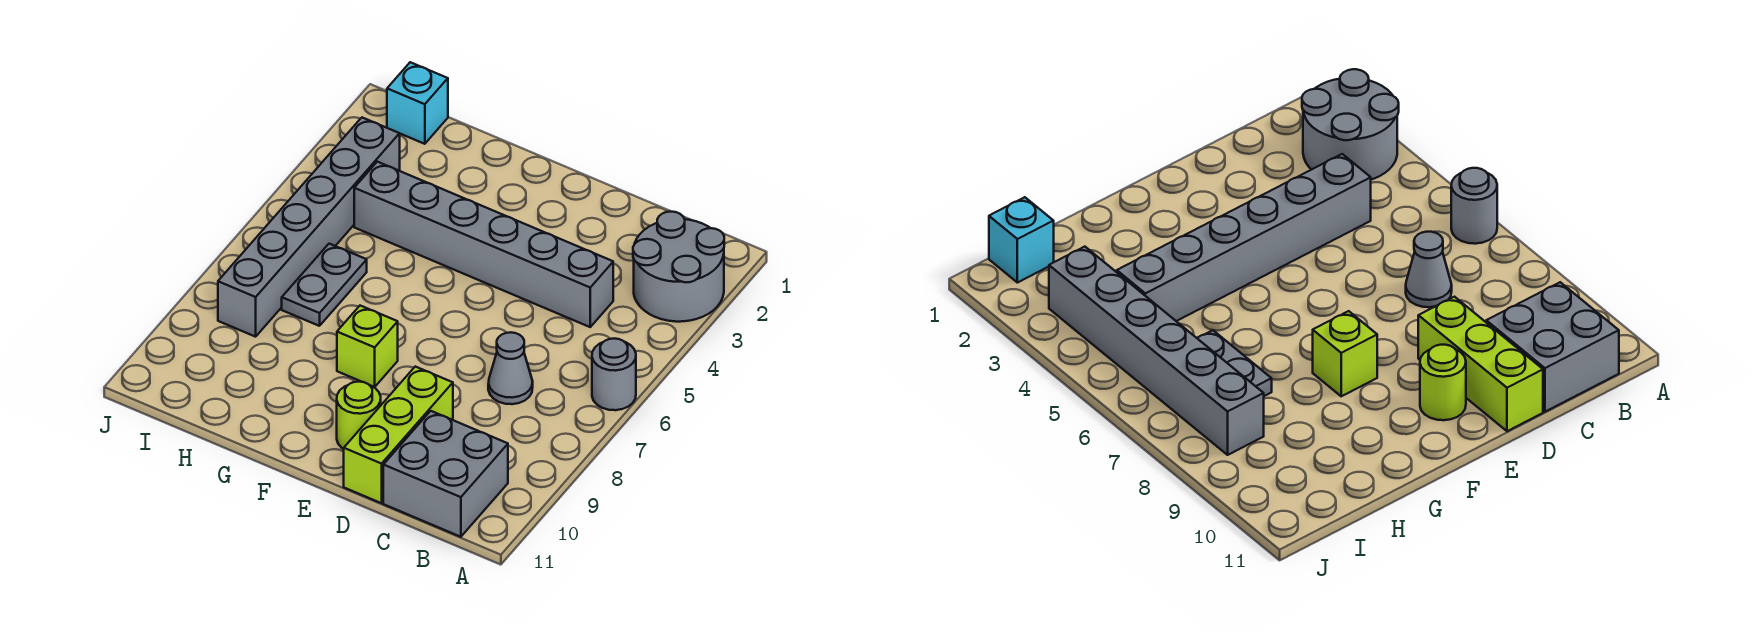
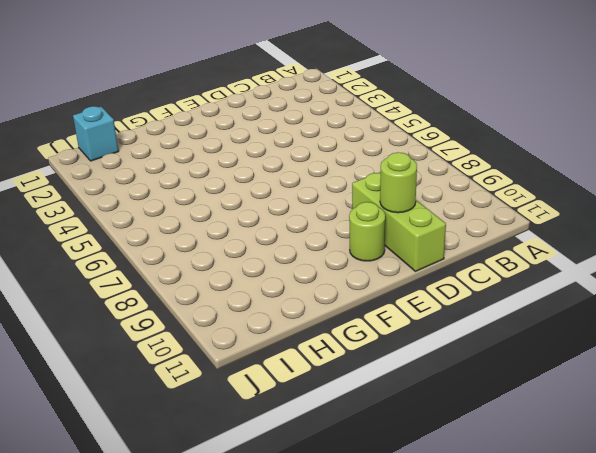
lime round brick D10 level 2 -> none
none -> grey round brick A2:B3 level 1
none -> grey round brick A6 level 1

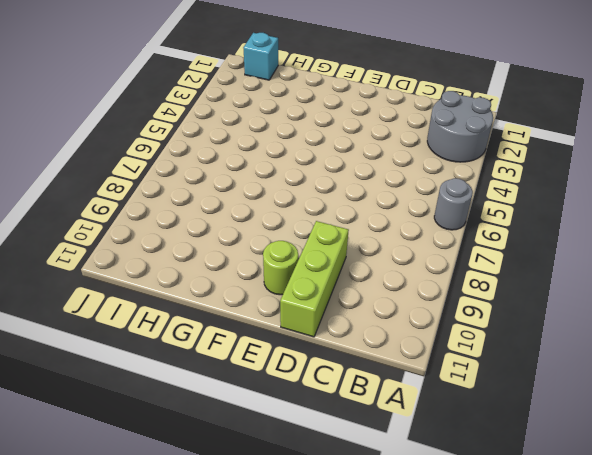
none -> grey brick B10:C11 level 1
none -> grey brick C4:H4 level 1

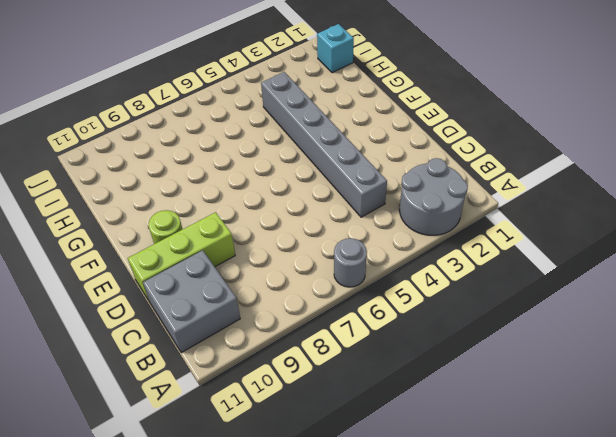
none -> grey cone C7 level 1
none -> lime brick F8 level 1

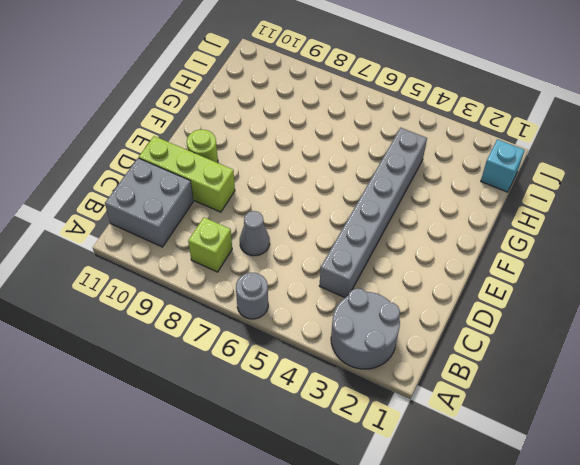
lime brick B8 level 1 -> lime brick F8 level 1
none -> grey plate H6:H7 level 1
none -> grey brick I3:I8 level 1

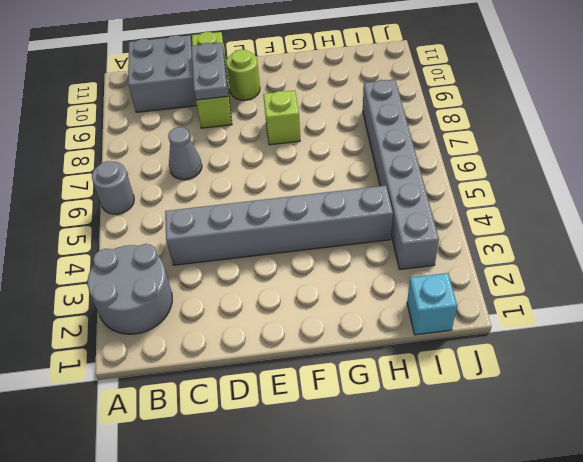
grey plate D9:D10 level 2 -> grey plate H6:H7 level 1

